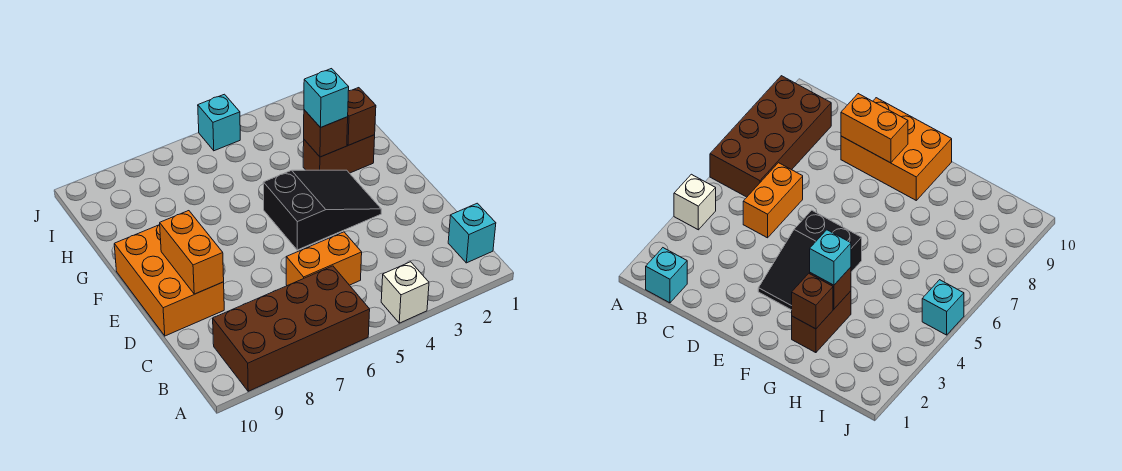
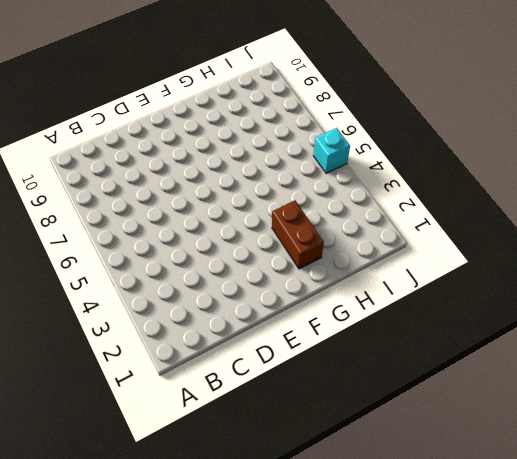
none -> white brick A4 level 1
none -> brown brick A6:B9 level 1
none -> cyan brick B1 level 1

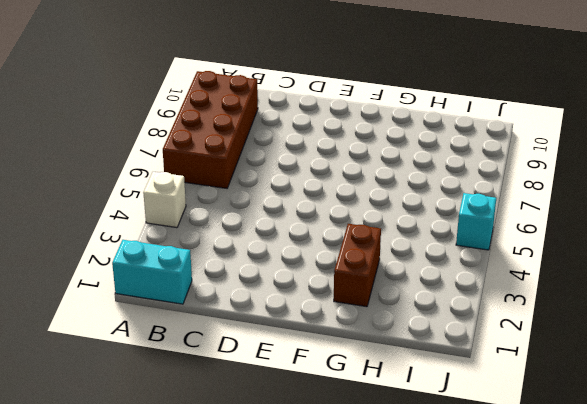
cyan brick A1:B1 level 1 -> cyan brick B1 level 1
none -> orange brick C5:C6 level 1
none -> orange brick D9:F10 level 1
none -> black slope E3:F5 level 1 top 5

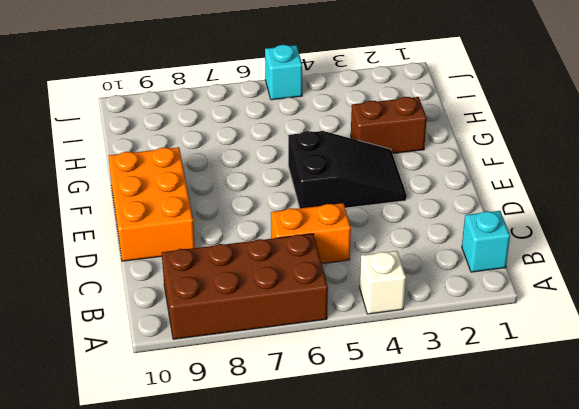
none -> orange brick D9:E9 level 2
none -> brown brick G2 level 2
none -> brown brick G3 level 2

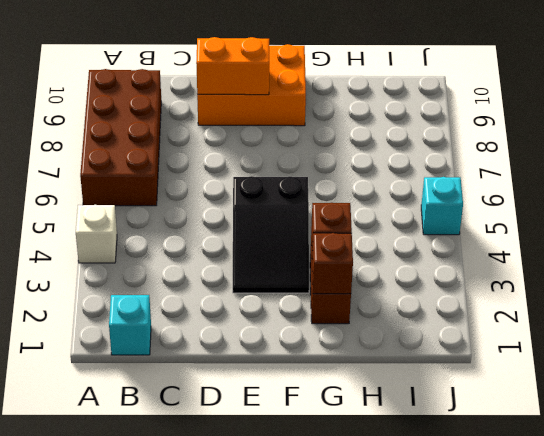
none -> orange brick C5:C6 level 1
none -> cyan brick G3 level 3

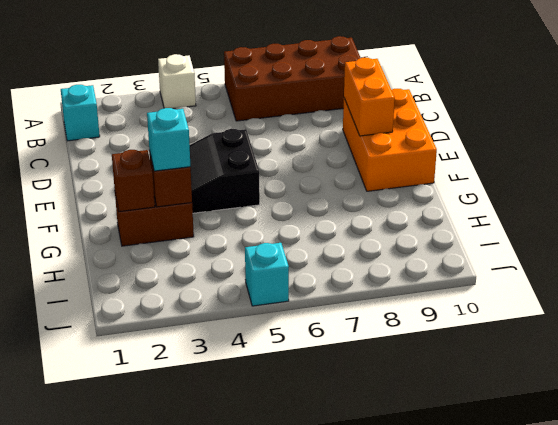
none -> orange brick C5:C6 level 1

